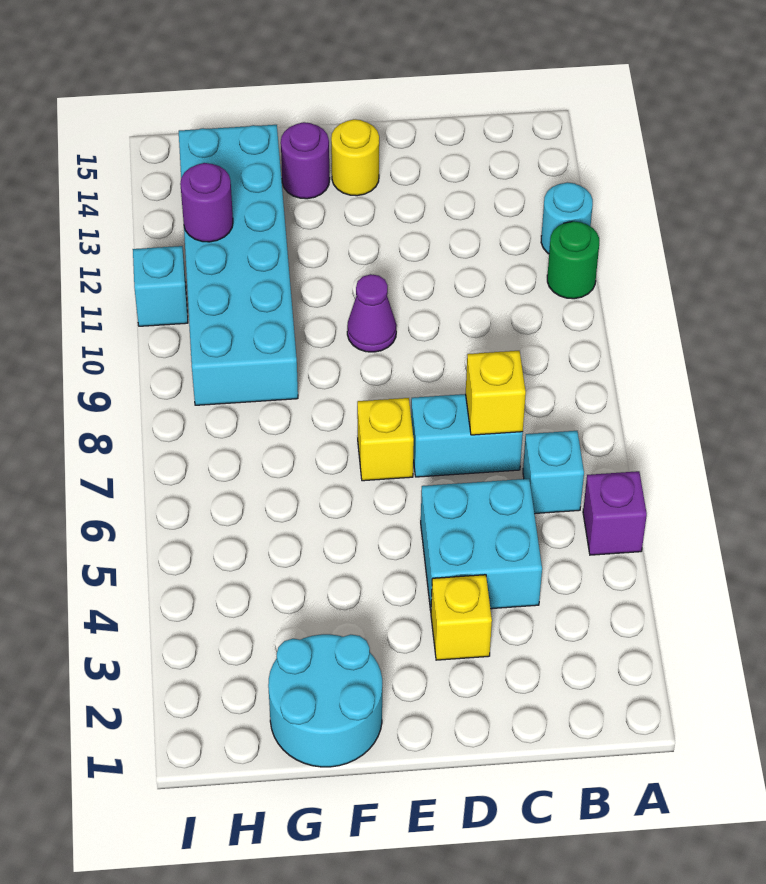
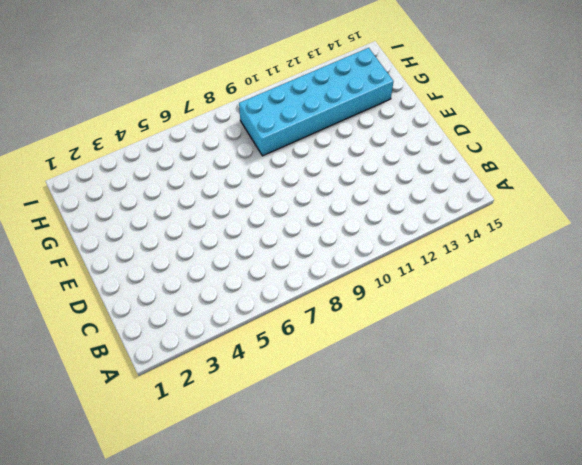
none -> purple brick A5 level 1
none -> green round brick A11 level 1
none -> cyan round brick A12 level 1

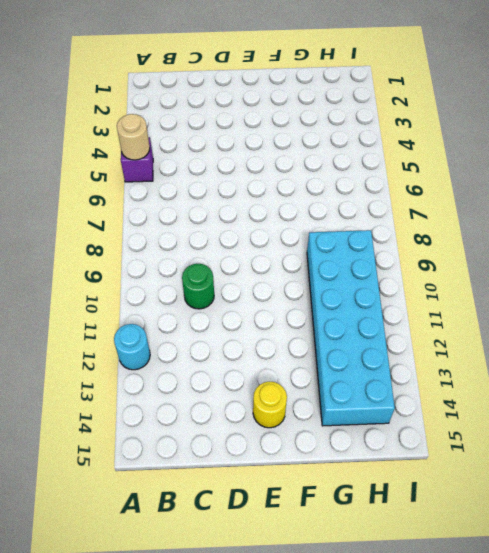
tan round brick A5 level 2 -> none
green round brick C10 level 1 -> green round brick A11 level 1
none -> cyan brick B6 level 1
none -> cyan brick C4:D5 level 1
none -> cyan brick C7:D7 level 1

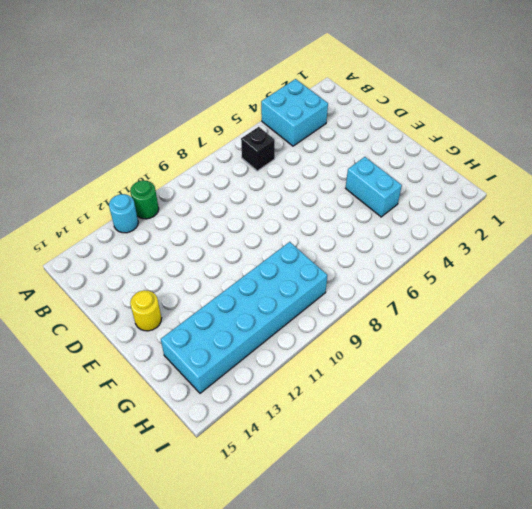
cyan brick A3:B4 level 1 -> cyan brick C4:D5 level 1
black brick B6 level 1 -> cyan brick B6 level 1
cyan brick F4:G4 level 1 -> cyan brick C7:D7 level 1
none -> purple brick A5 level 1
none -> yellow brick D3 level 1
none -> yellow brick E7 level 1

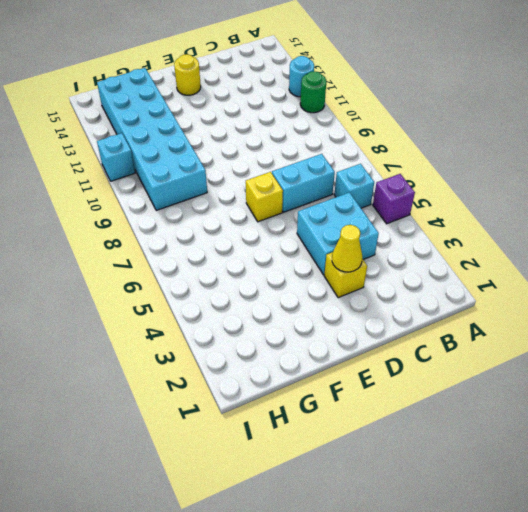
yellow cone D3 level 2 -> none
none -> purple cone E10 level 1
none -> cyan round brick F1:G2 level 1
none -> purple round brick F14 level 1

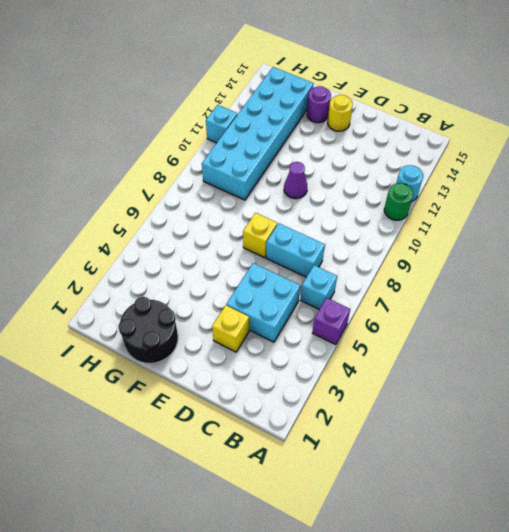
black round brick F1:G2 level 1 -> cyan round brick F1:G2 level 1
none -> yellow brick C7 level 2
none -> purple round brick H12 level 2

